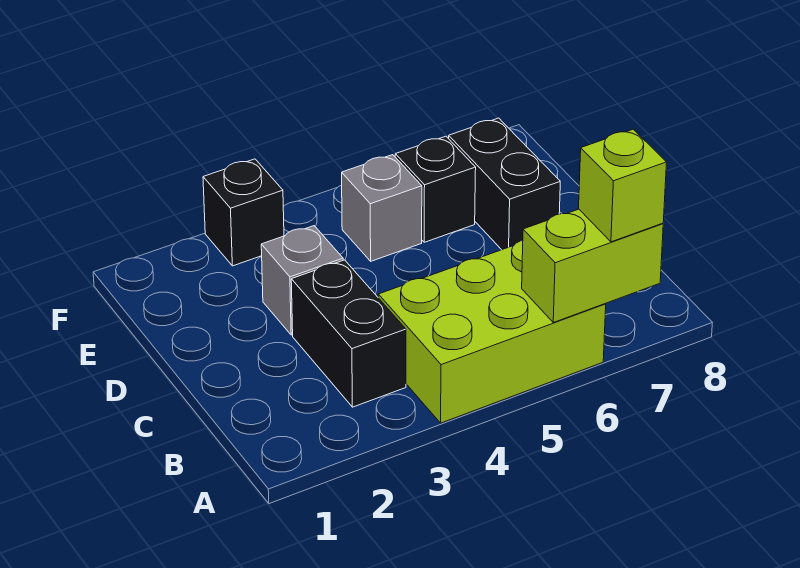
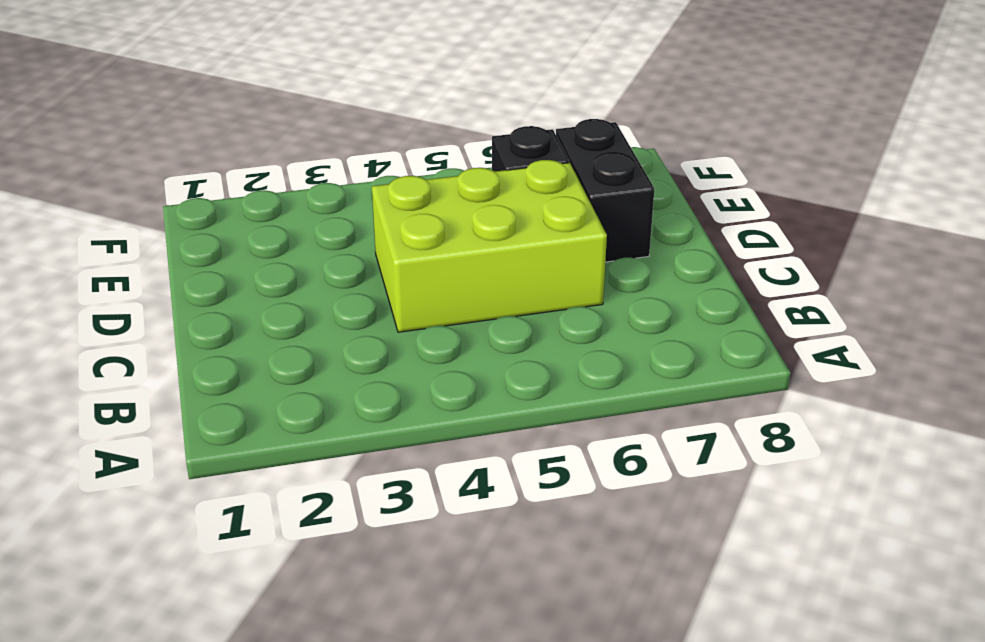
lime brick C4:D6 level 1 -> lime brick A4:B6 level 1
none -> black brick B3:C3 level 1
none -> grey brick D3 level 1

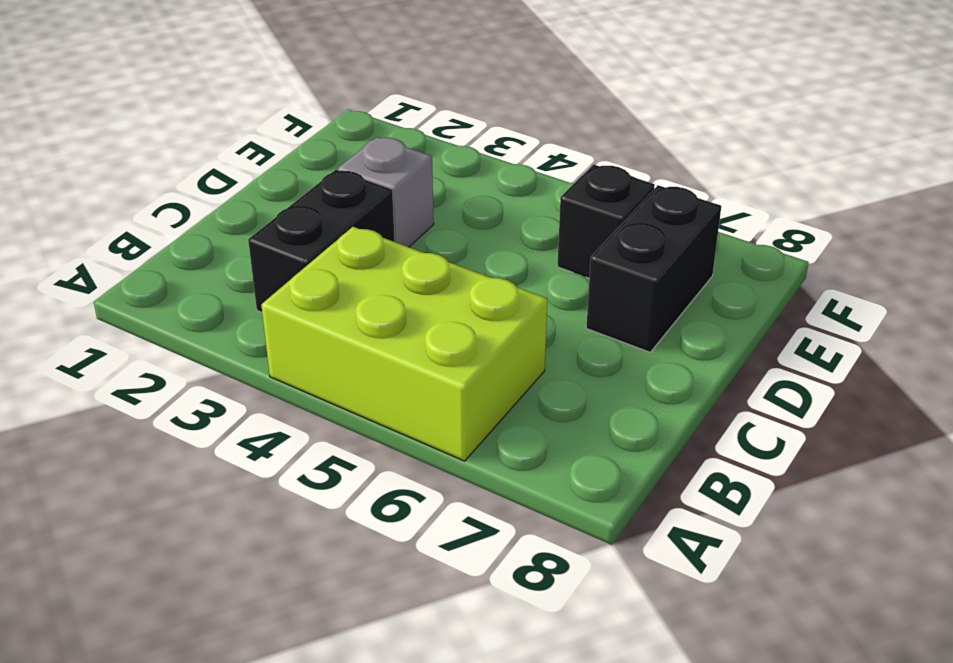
none -> grey brick E5 level 1
none -> black brick F3 level 1

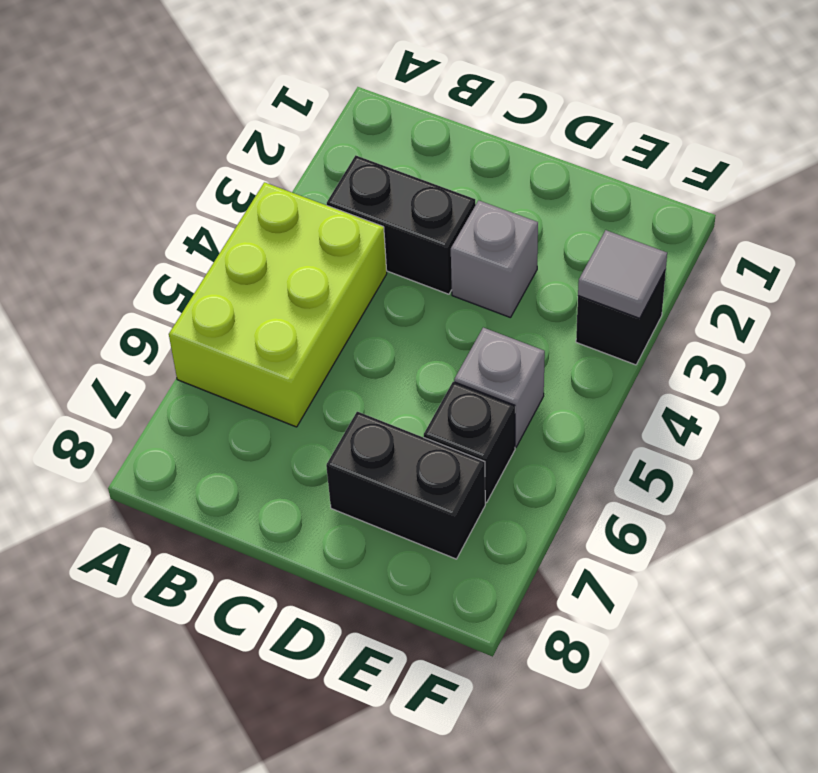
grey tile F3 level 2 -> none
none -> lime brick A6:A7 level 2
none -> lime brick A7 level 3

